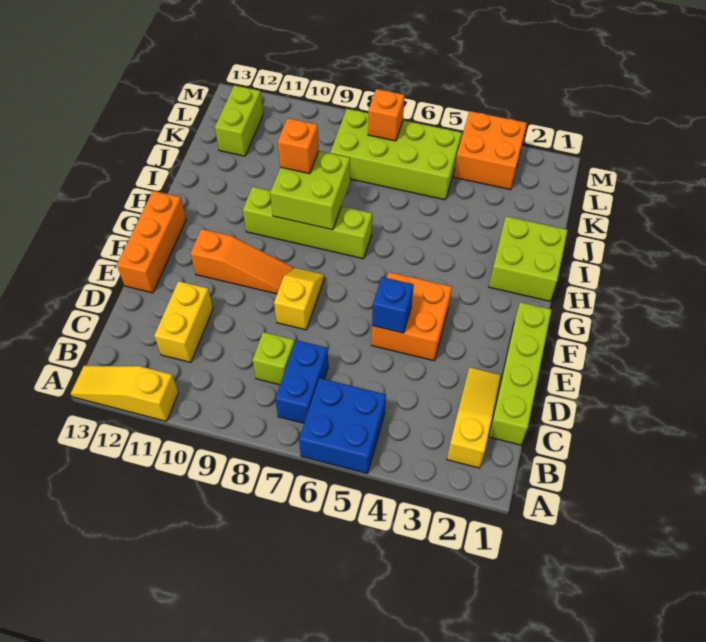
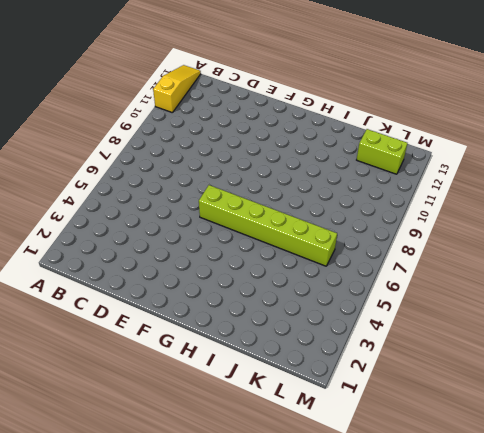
lime brick F6:K6 level 1 -> lime brick K5:L8 level 1
none -> blue brick A5:B6 level 1
none -> yellow slope B2:D2 level 1 top B
none -> blue brick B7:C7 level 1

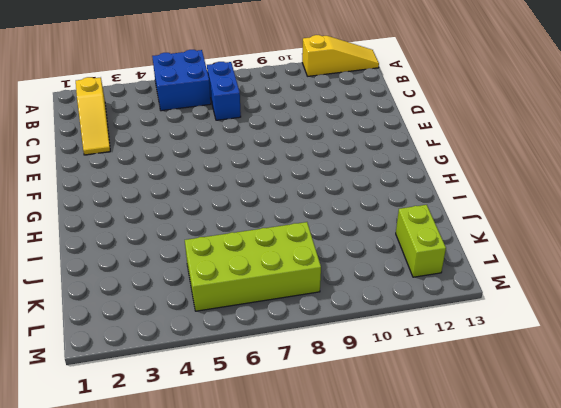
none -> lime brick C1:F1 level 1
none -> lime brick C8 level 1
none -> yellow brick C11:D11 level 1

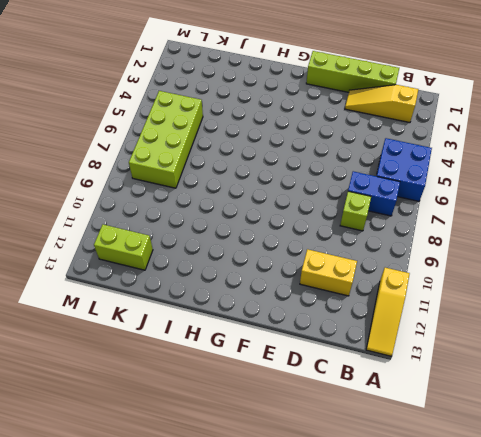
none -> orange brick E4:F5 level 1
none -> yellow slope E8:F8 level 1 top E
none -> orange brick E13:G13 level 1

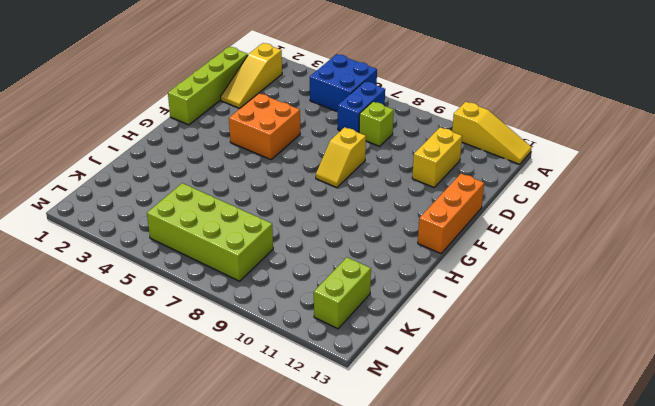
none -> orange slope F9:F11 level 1 top 11
none -> lime brick H1:I2 level 1
none -> lime brick H7:H10 level 1

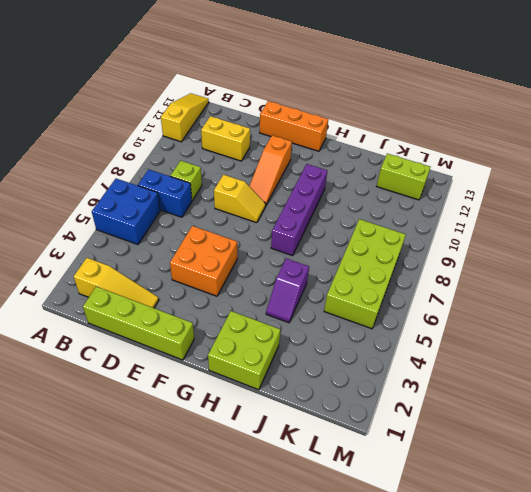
purple brick H7:H10 level 1 -> lime brick H7:H10 level 1
purple slope I4:I5 level 1 top 5 -> none
none -> orange brick L3:M4 level 1
none -> blue brick E5 level 2
none -> lime brick H8:I9 level 2

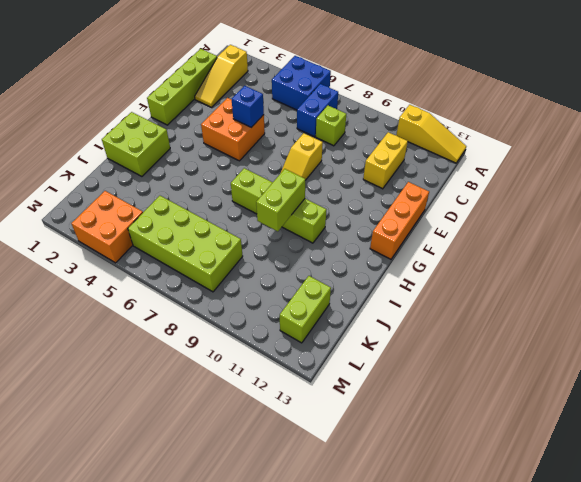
lime brick H9:I9 level 2 -> lime brick H8:I9 level 2
none -> orange slope F9:F11 level 1 top 11
none -> orange brick L7 level 2
none -> orange brick I9 level 3

